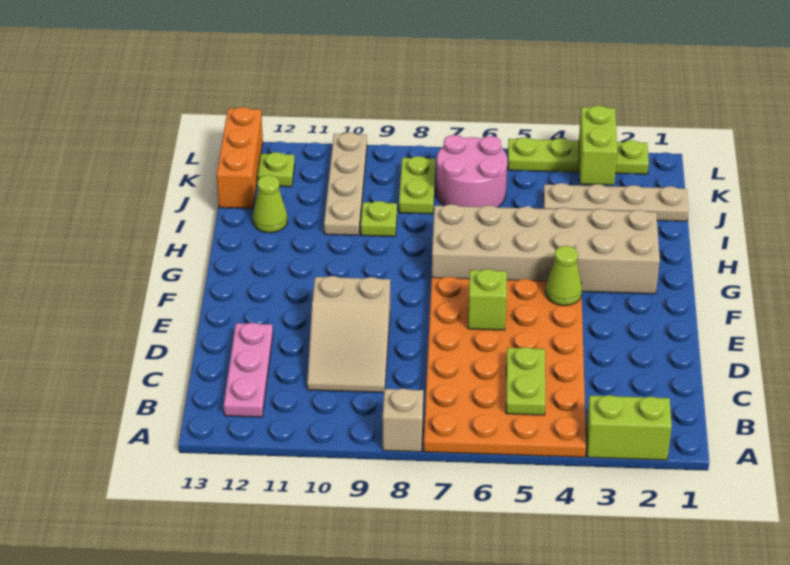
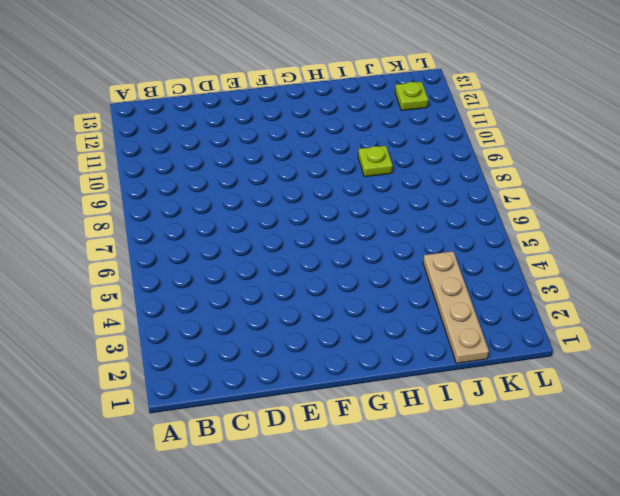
none -> lime brick A2:A3 level 1
none -> orange plate A4:F7 level 1
none -> tan brick A8 level 1

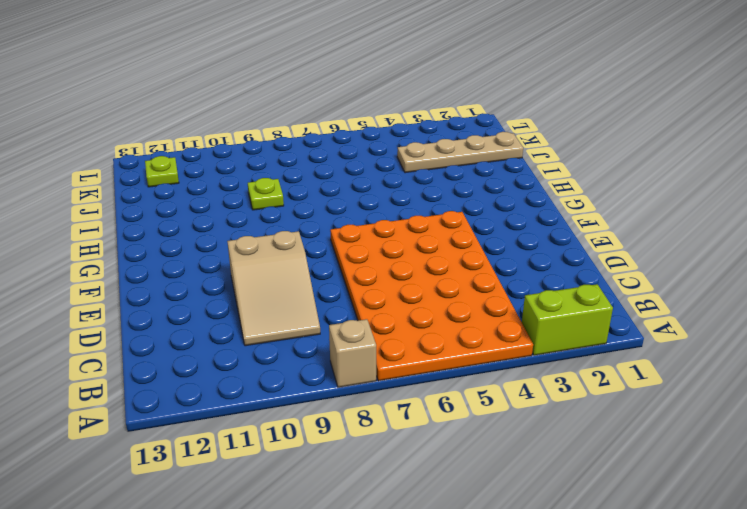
none -> pink plate B12:D12 level 1
none -> tan brick G2:H7 level 1
none -> tan plate I10:L10 level 1

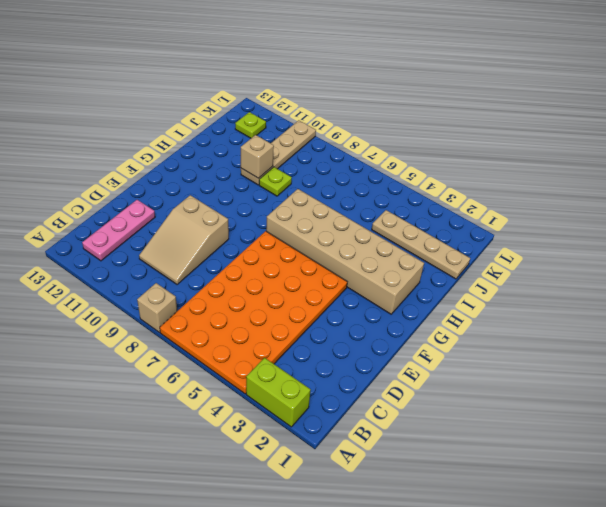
tan brick I10 level 2 -> none
none -> lime cone I12 level 1
none -> pink round brick J6:K7 level 1
none -> lime plate J8:K8 level 1

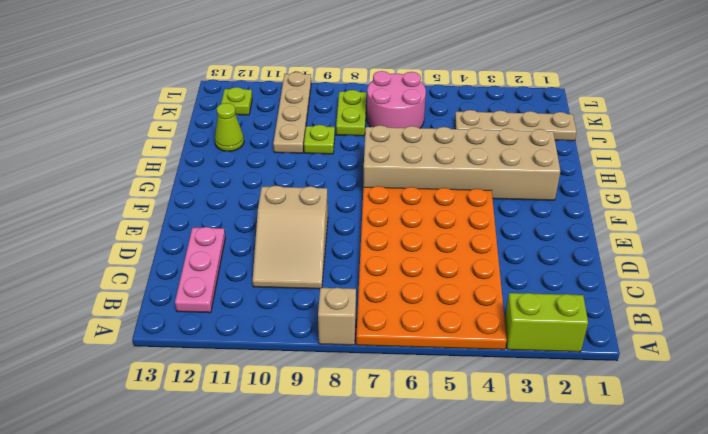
none -> orange brick J13:L13 level 1
none -> lime plate L2:L5 level 1
none -> lime plate B5:C5 level 2

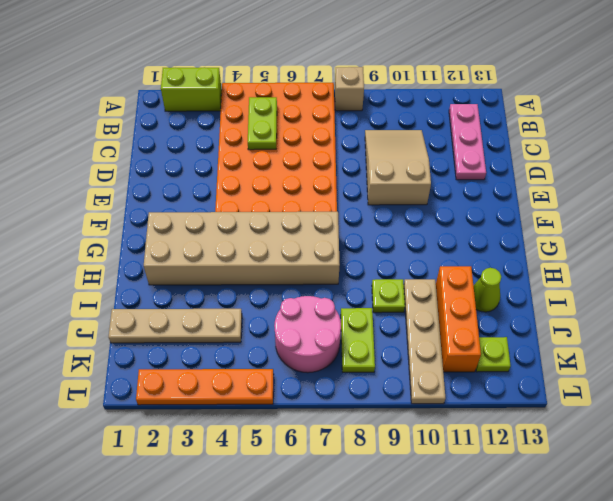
orange brick I11:K11 level 1 -> orange brick J13:L13 level 1
orange plate L2:L5 level 1 -> lime plate L2:L5 level 1
none -> lime brick E6 level 2
none -> lime cone F4 level 2
none -> lime brick K3:L3 level 2

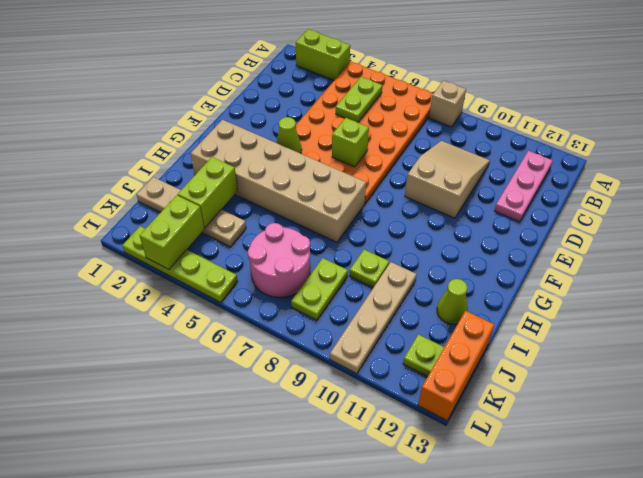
lime brick I3:J3 level 2 -> none

